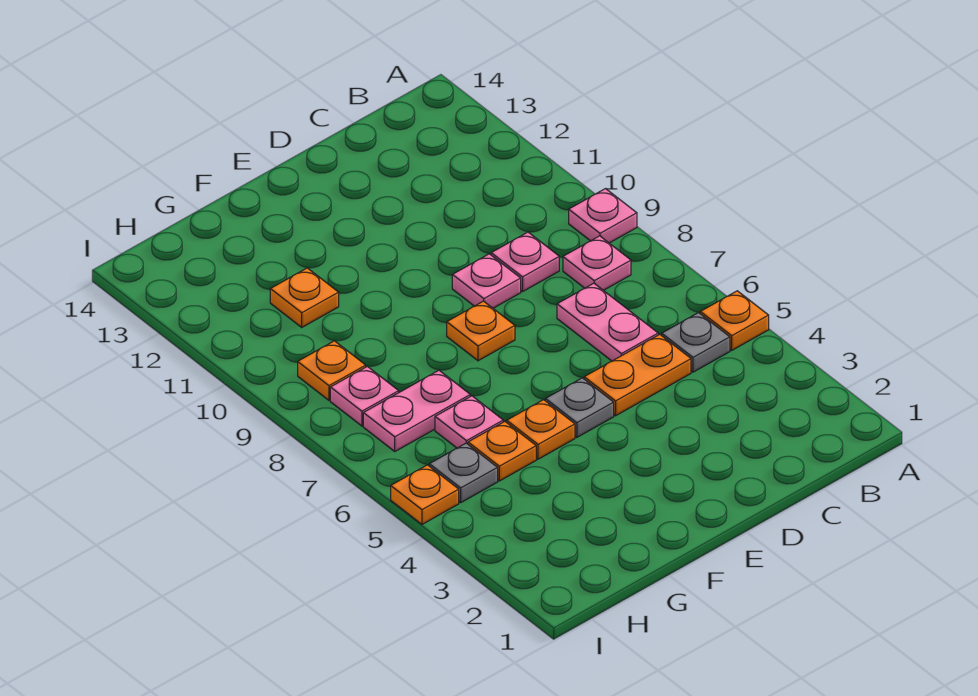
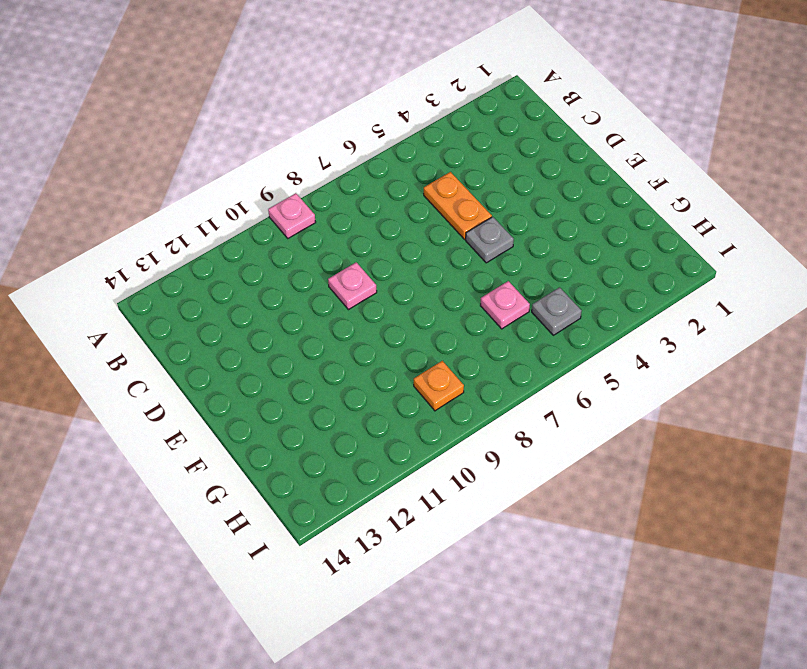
none -> orange plate A5 level 1
none -> grey plate B5 level 1
none -> pink plate B8 level 1

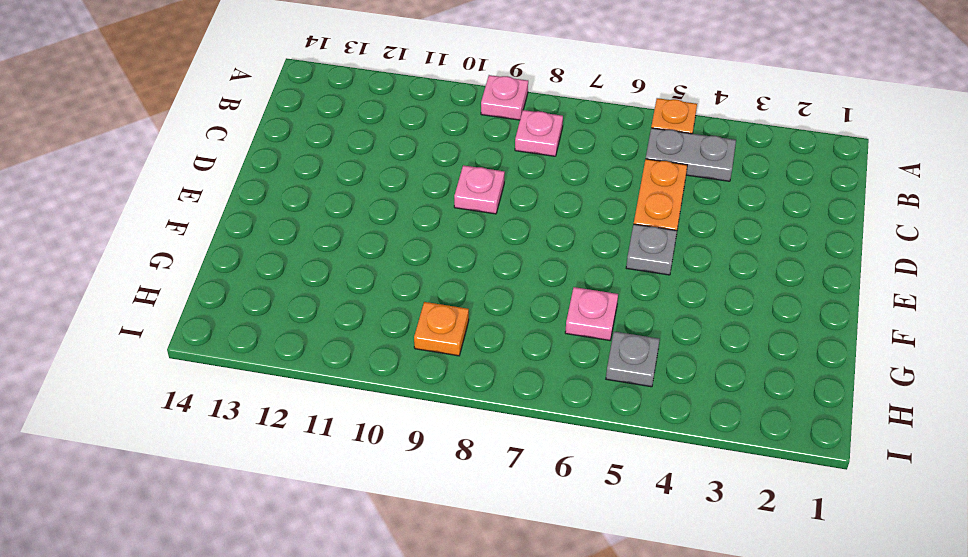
grey plate B4:B5 level 1 -> grey plate B5 level 1
none -> pink plate C6:C7 level 1
none -> pink plate C9 level 1
none -> orange plate E8 level 1

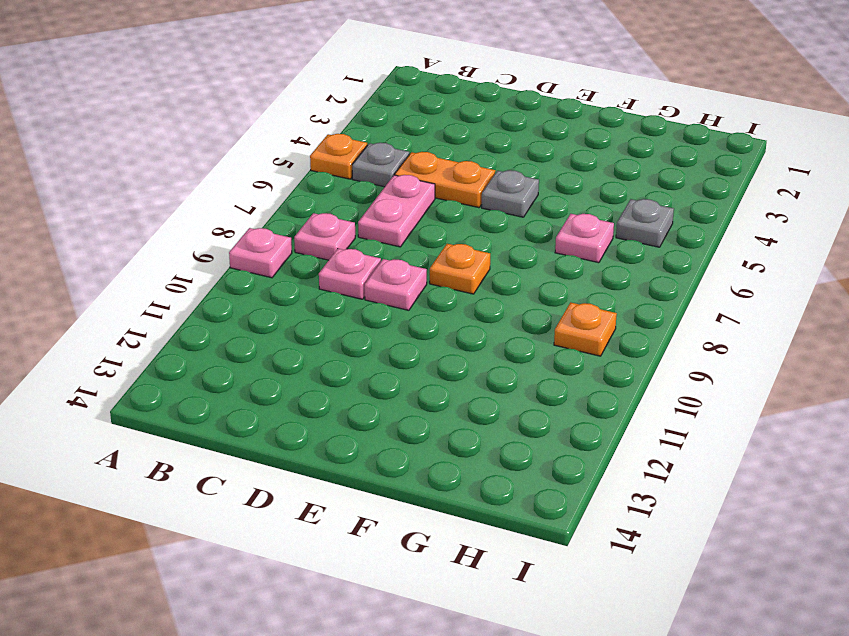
none -> orange plate F5 level 1
none -> orange plate G5 level 1
none -> pink plate G7:H7 level 1

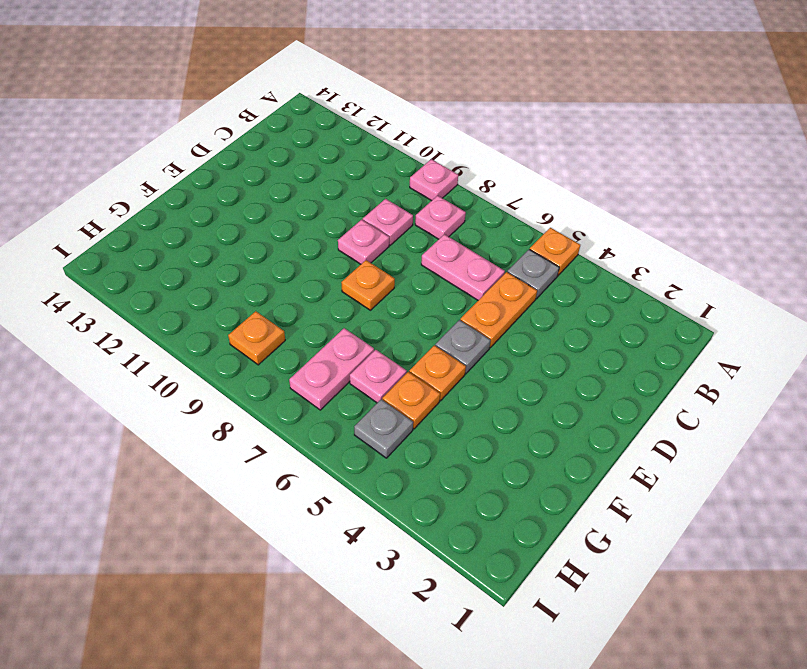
none -> orange plate G11 level 1
none -> pink plate H8 level 1
none -> orange plate I5 level 1

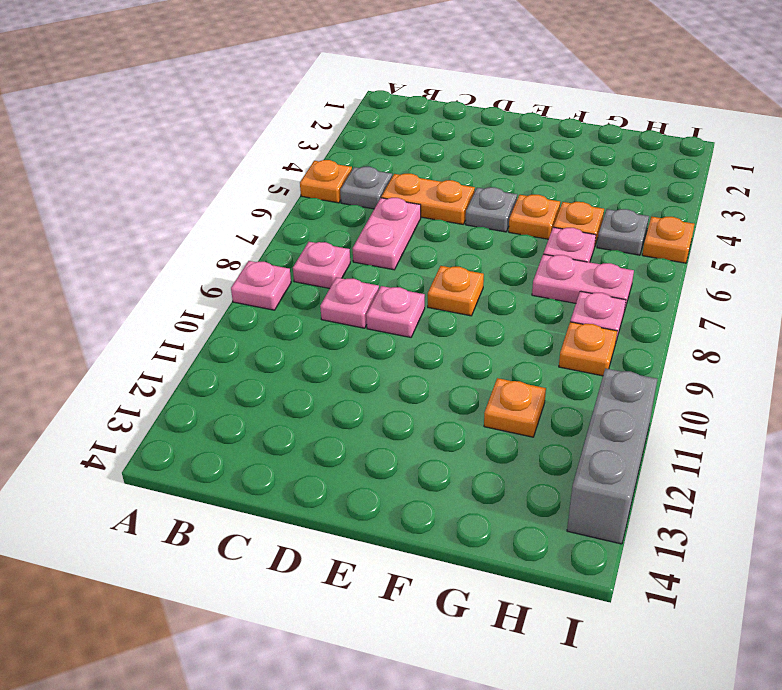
grey brick I11:I13 level 1 -> none

